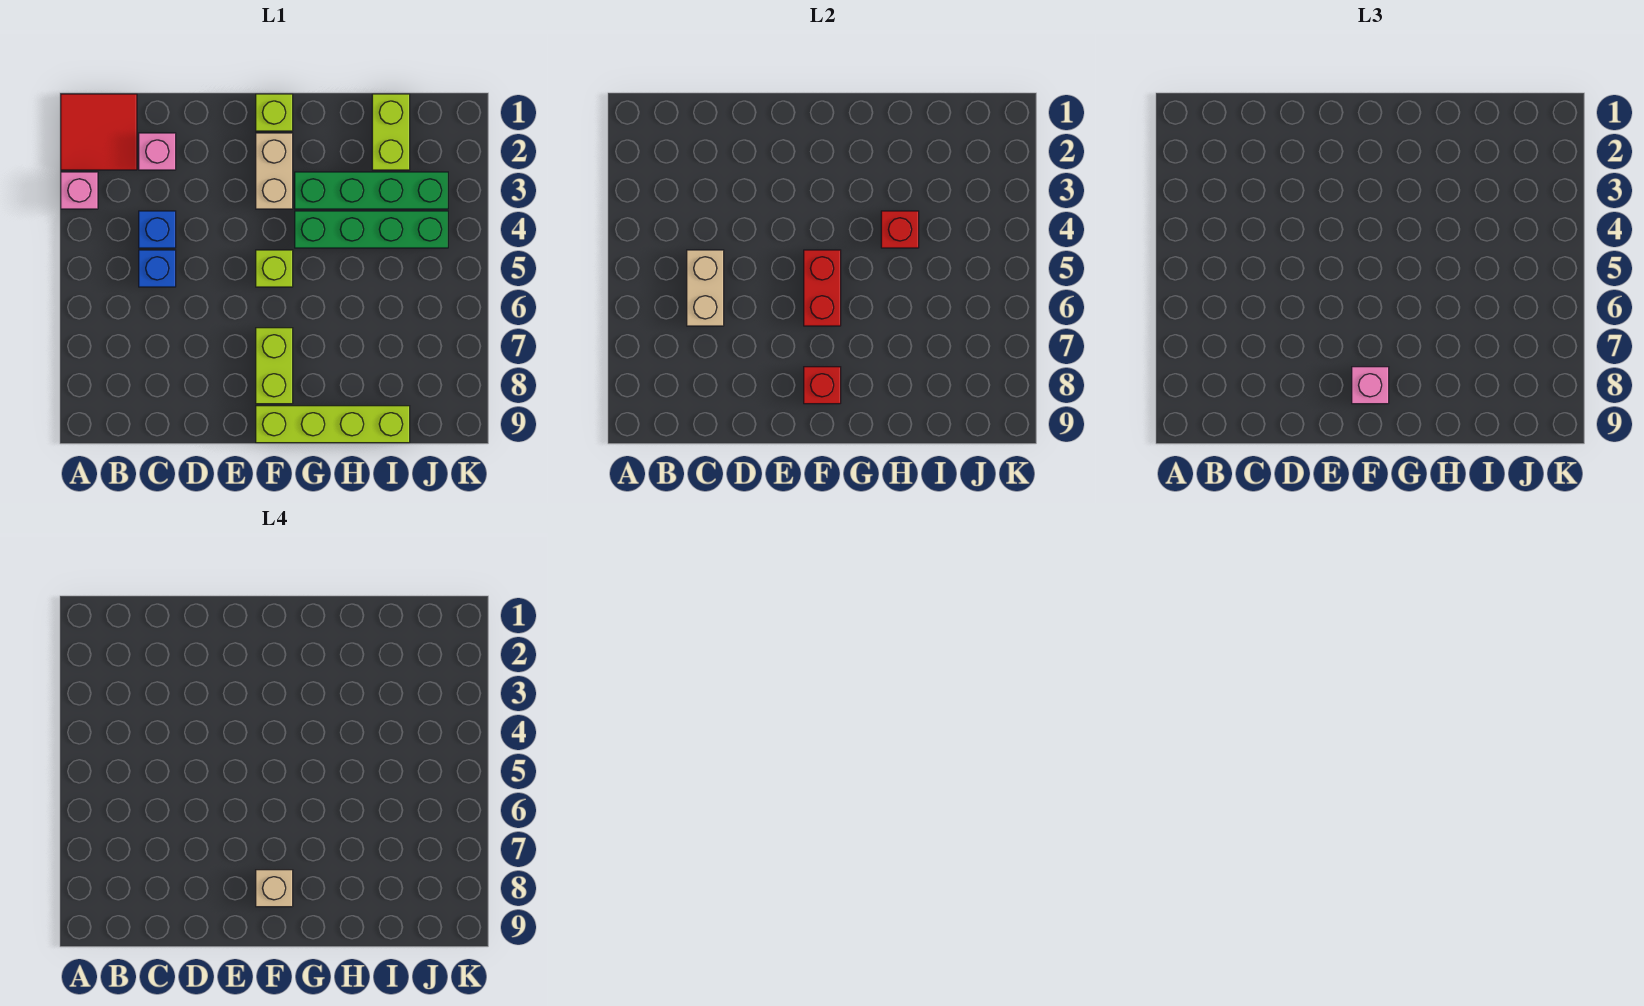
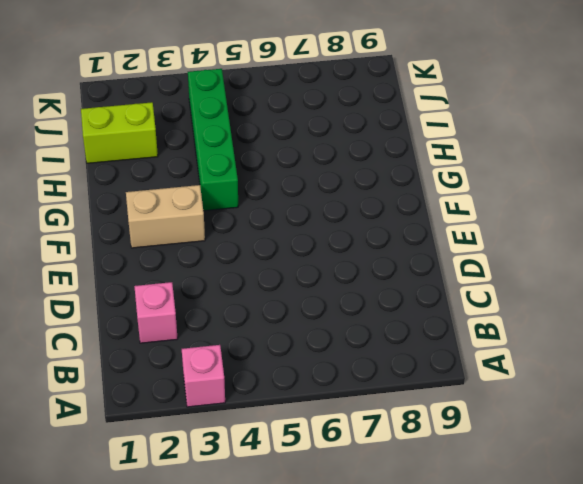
none -> red tile A1:B2 level 1
none -> blue brick C4 level 1
none -> blue brick C5 level 1

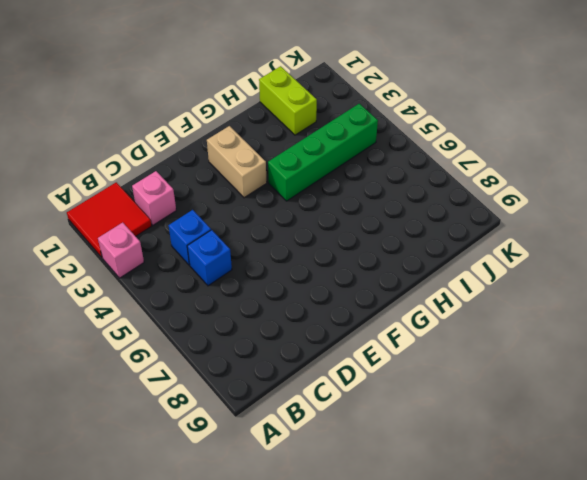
none -> lime brick F1 level 1
none -> lime brick F5 level 1
none -> lime brick F7:F8 level 1

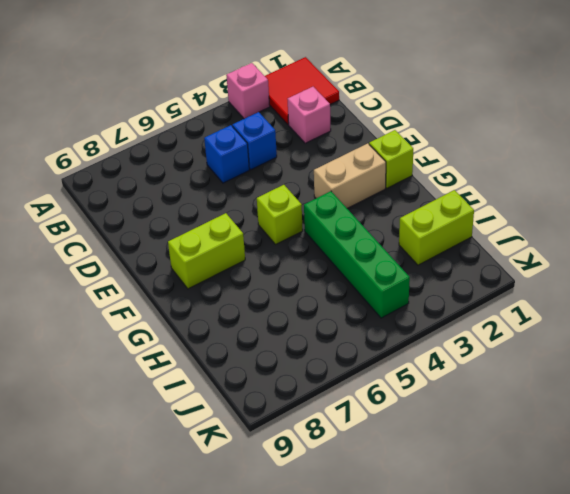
none -> lime brick F9:I9 level 1
none -> green brick G3:J3 level 1
none -> tan brick C5:C6 level 2

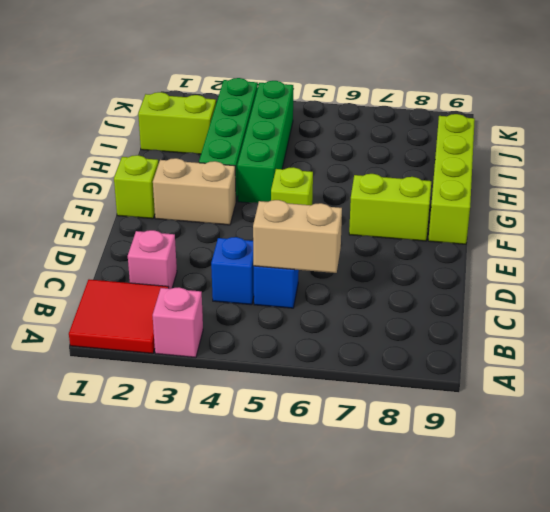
none -> red brick F5:F6 level 2
none -> red brick F8 level 2
none -> red brick H4 level 2

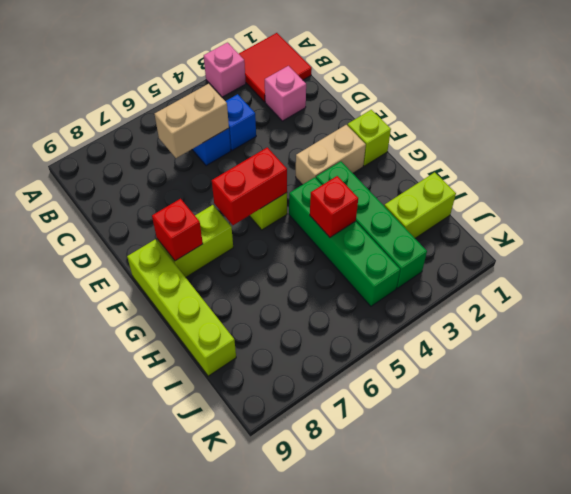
none -> pink brick F8 level 3
none -> tan brick F8 level 4

